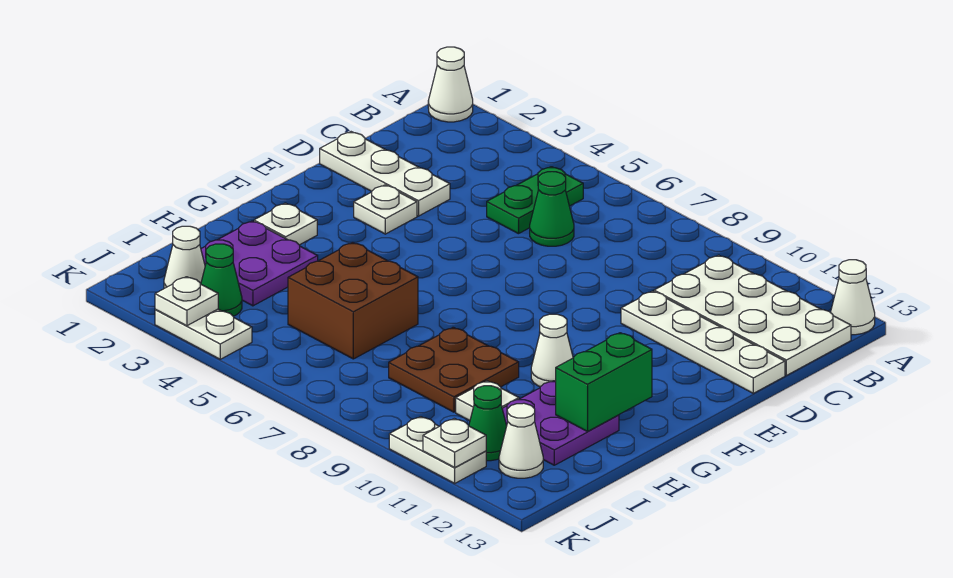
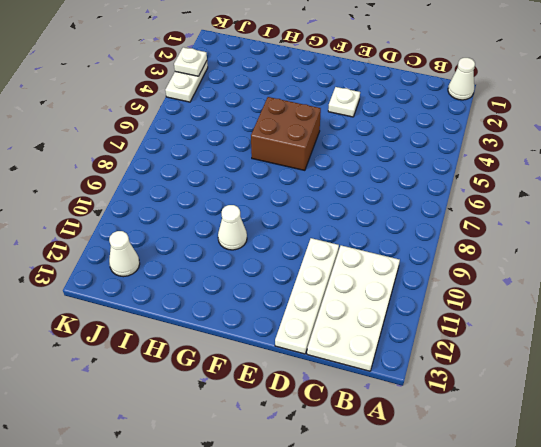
brown brick F5:G6 level 1 -> brown brick H5:I6 level 1
none -> white cone A13 level 1
none -> green plate B5:C5 level 1
none -> green cone C6 level 1

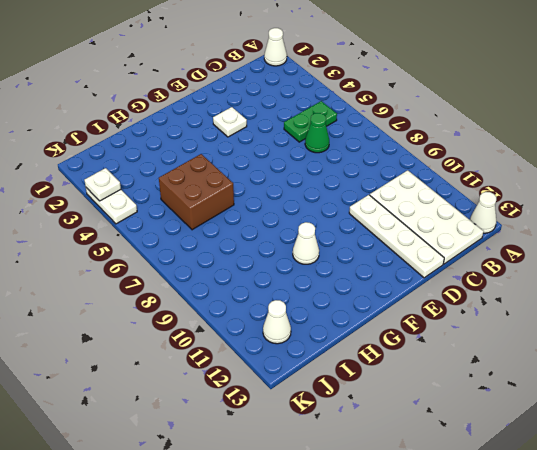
none -> white plate D1:D3 level 1
none -> white plate G2 level 1
none -> purple plate H2:I3 level 1

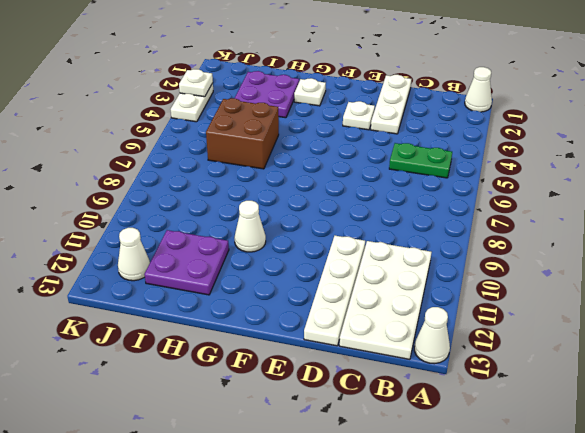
none -> green cone C6 level 1
none -> brown plate H8:I9 level 1
none -> white plate I10 level 1

